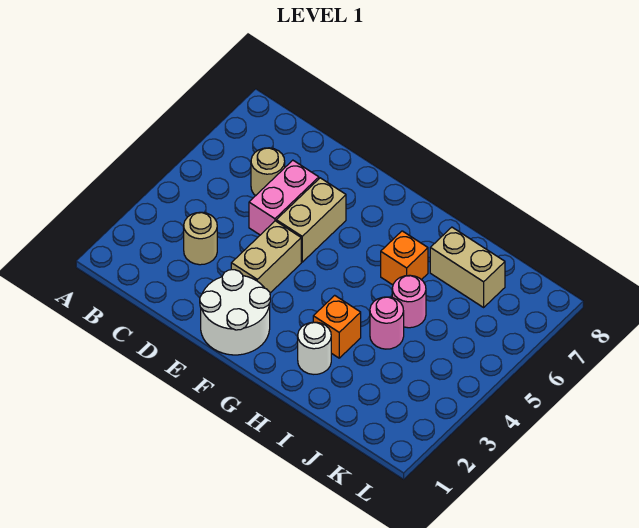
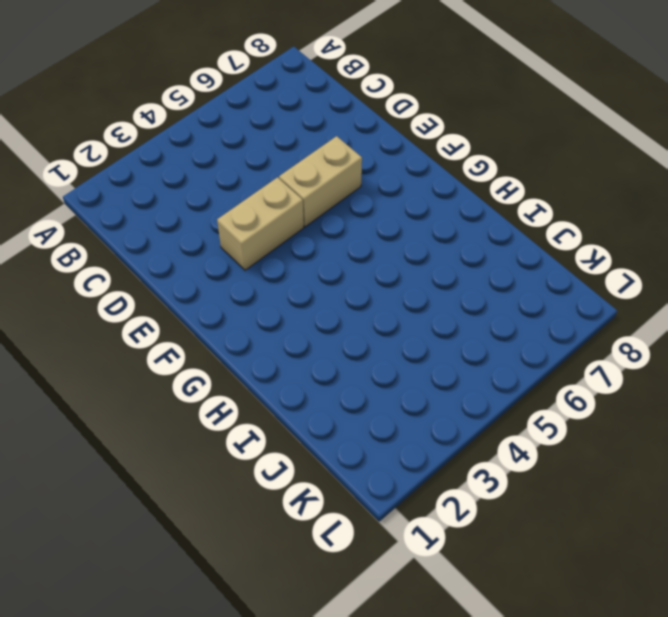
none -> tan round brick C3 level 1
none -> tan round brick C6 level 1
none -> pink brick D5:D6 level 1

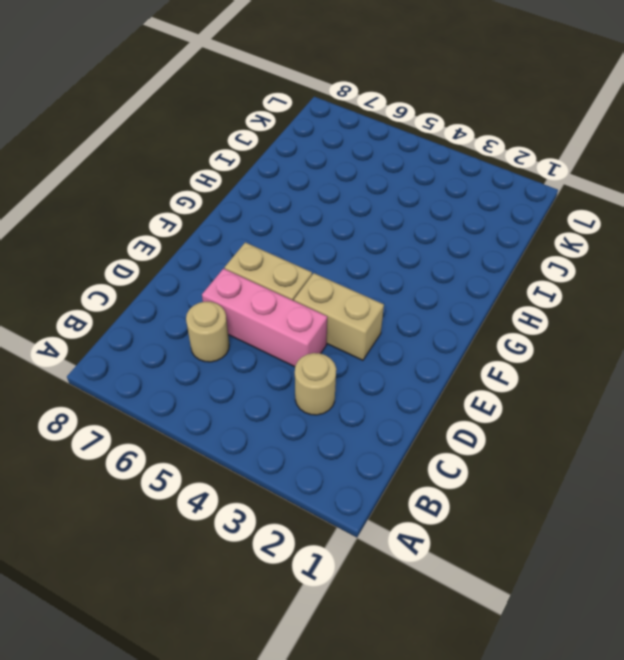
pink brick D4:D6 level 1 -> pink brick D5:D6 level 1
none -> white round brick E1:F2 level 1
none -> white round brick H2 level 1
none -> orange brick H3 level 1

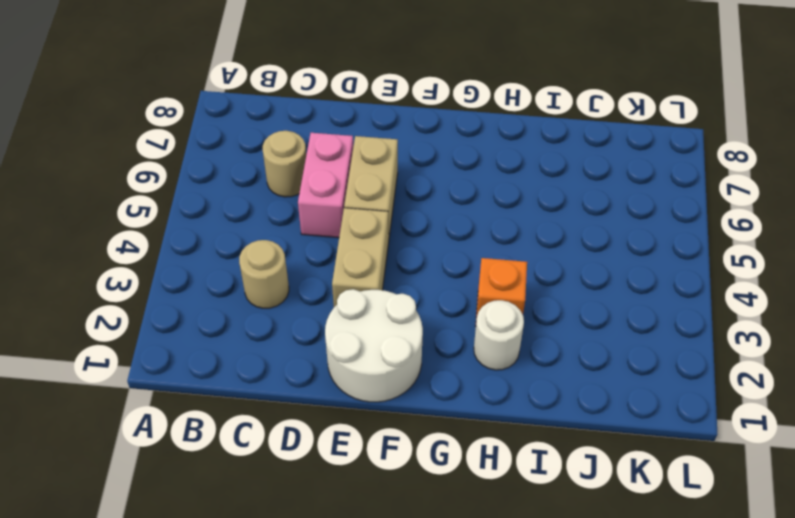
none -> orange brick H6 level 1
none -> pink round brick I4 level 1
none -> pink round brick I5 level 1

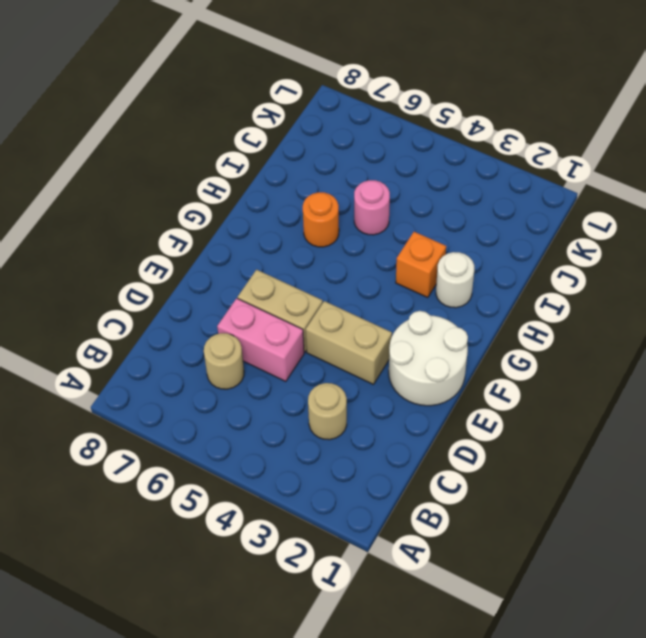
orange round brick H6 level 1 -> orange brick H6 level 1
none -> pink round brick I4 level 1
none -> tan brick I7:J7 level 1

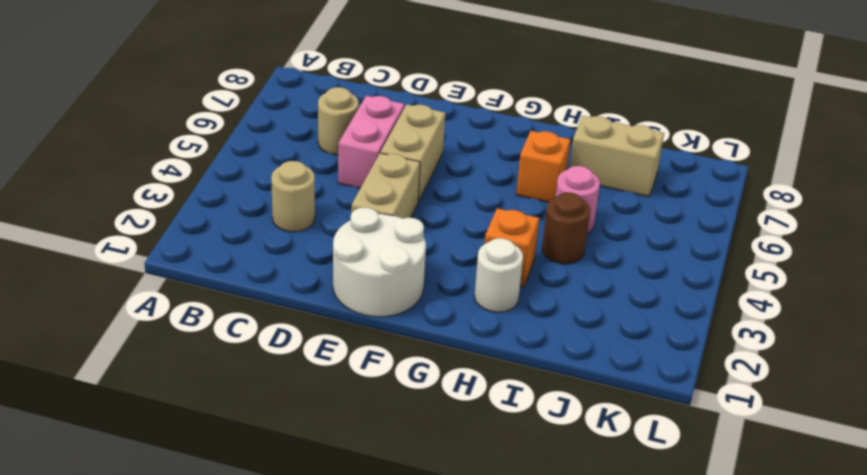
brown round brick I4 level 1 -> pink round brick I4 level 1

